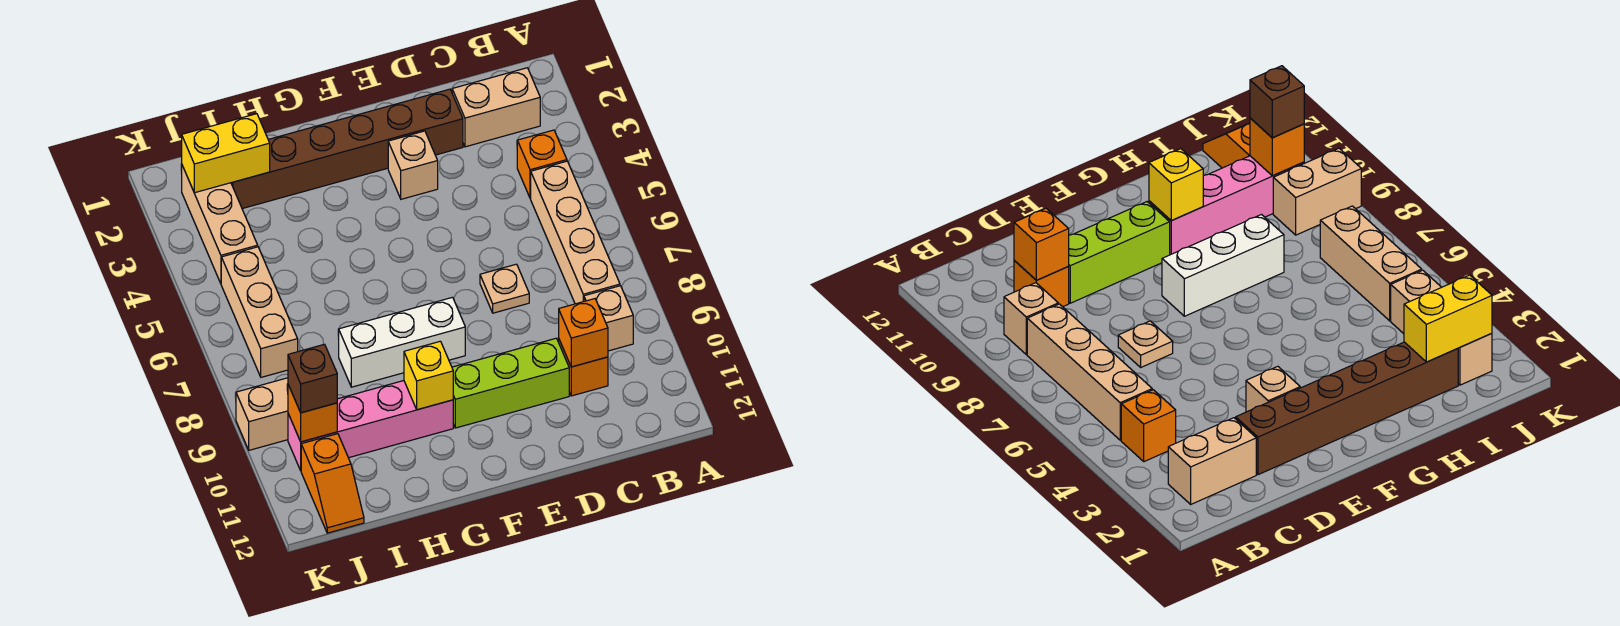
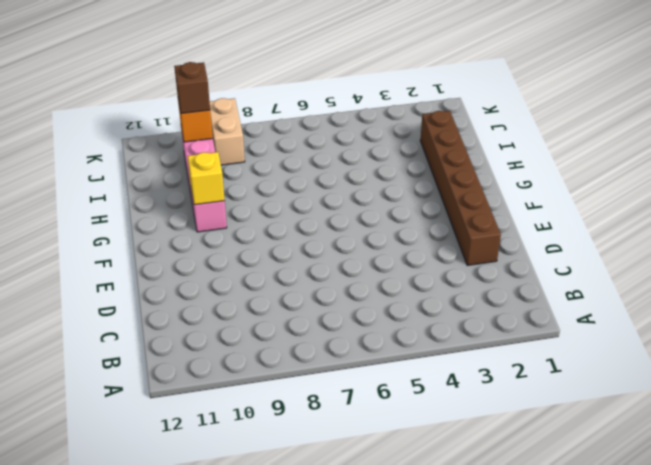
none -> tan brick B2:C2 level 1
none -> orange brick B4 level 1
none -> tan brick B5:B8 level 1

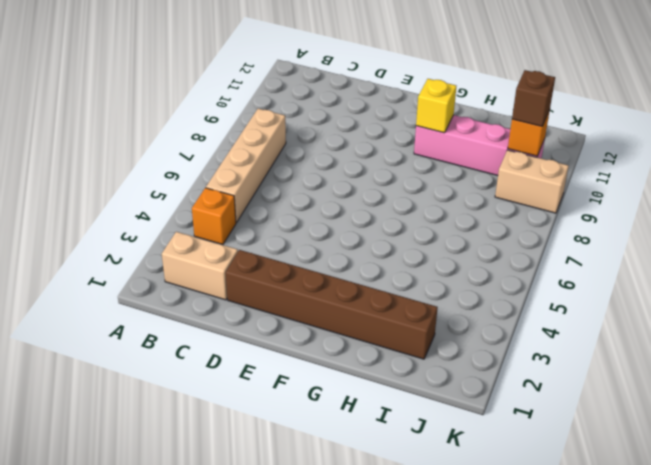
none -> tan brick B9 level 1
none -> orange brick C10 level 1
none -> tan plate D7 level 1

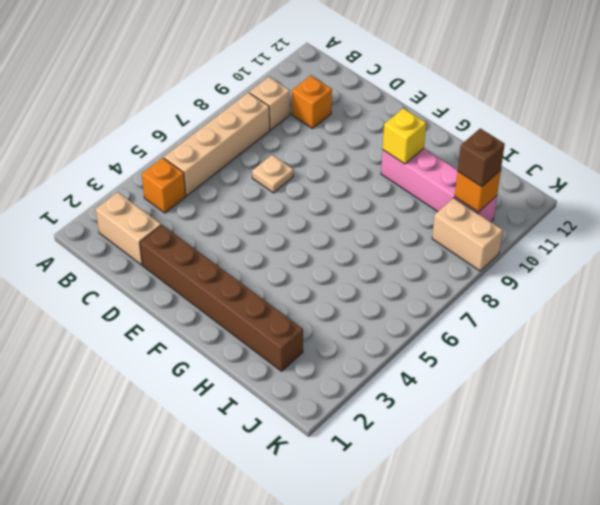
none -> lime brick D10:F10 level 1
none -> tan brick E3 level 1
none -> white brick F8:H8 level 1

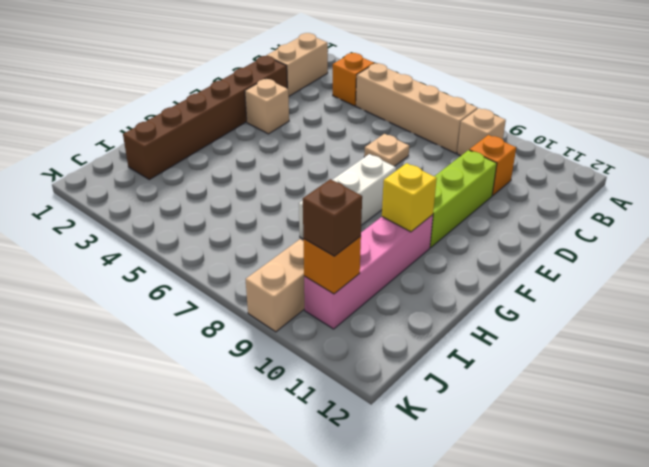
none -> tan brick J2:J4 level 1
none -> tan brick J5:J7 level 1
none -> orange slope J11:J12 level 1 top 11

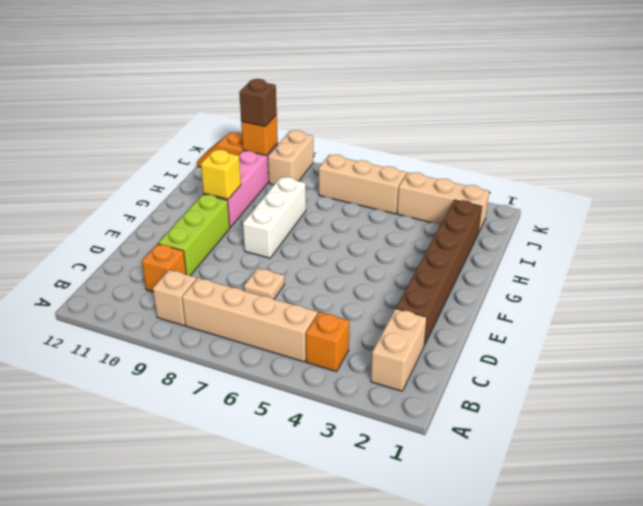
none -> tan brick E3 level 1
none -> orange brick C10 level 2
none -> yellow brick I2:J2 level 2

